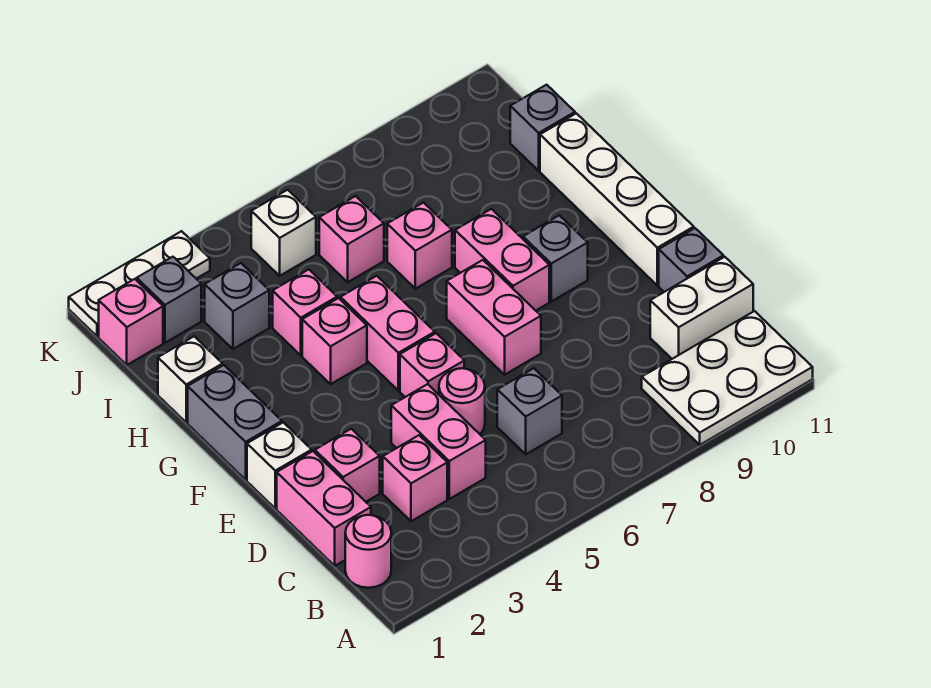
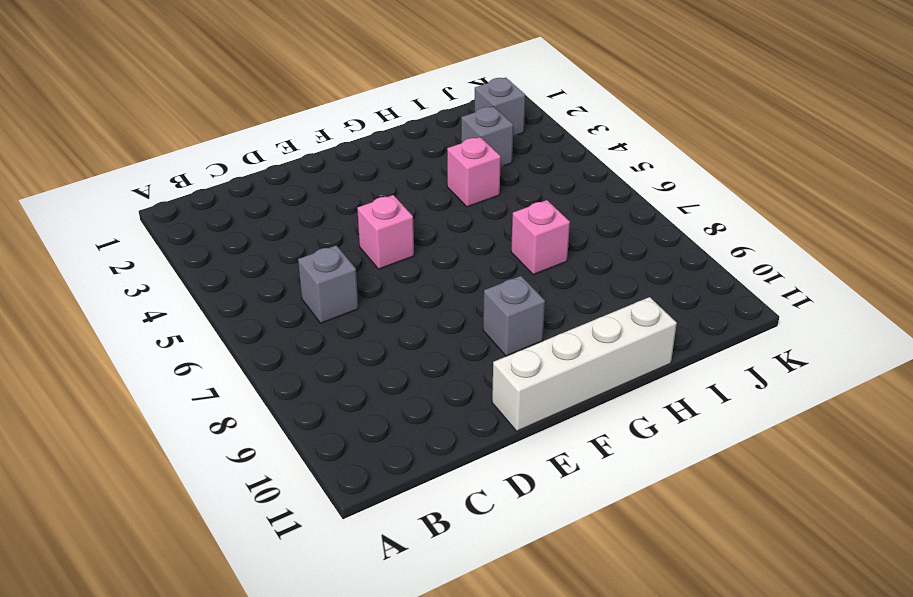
none -> white plate A9:B11 level 1
none -> pink round brick B1 level 1
none -> pink brick C1:D1 level 1

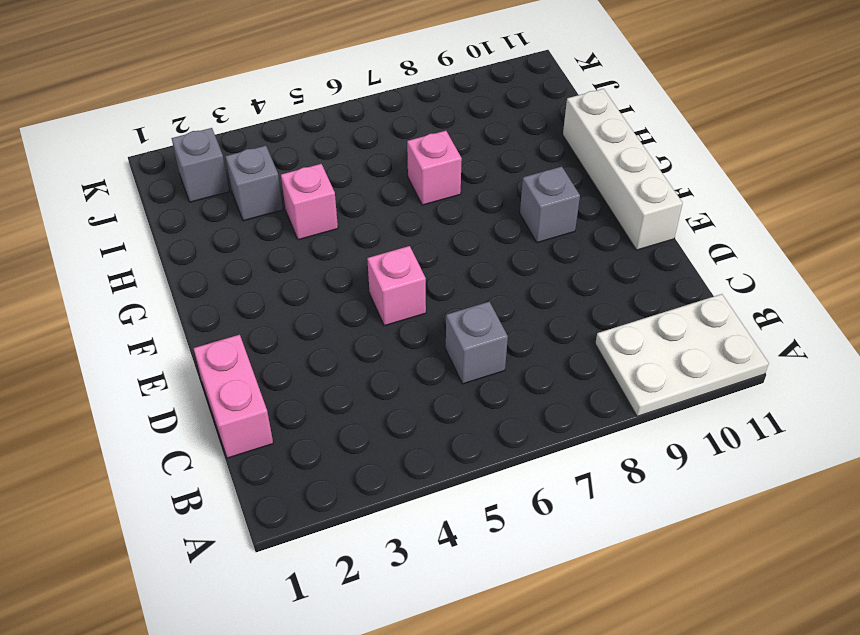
none -> pink round brick B1 level 1
none -> pink brick C3 level 1
none -> pink brick C4:D4 level 1

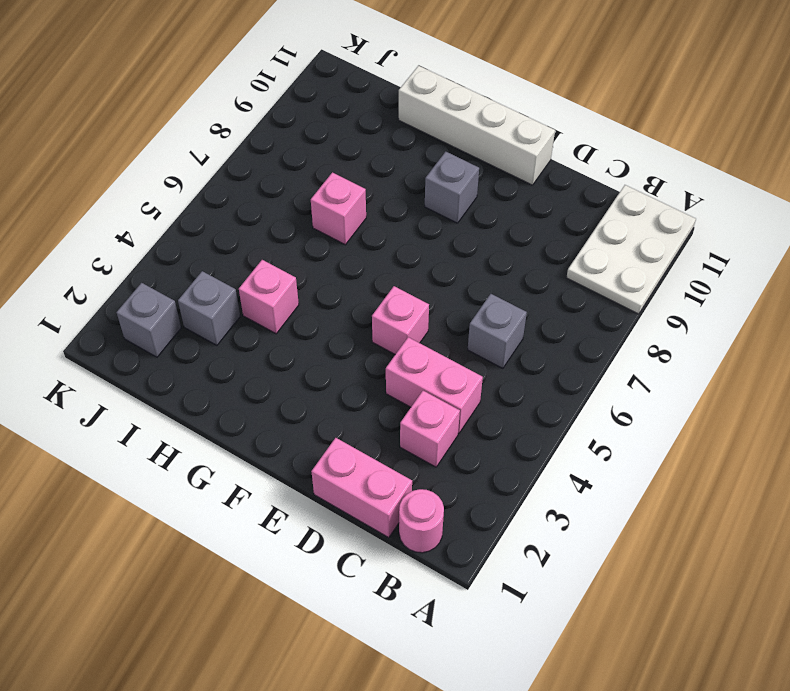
none -> white brick C10:C11 level 1
none -> pink brick D2 level 1
none -> pink round brick D5 level 1

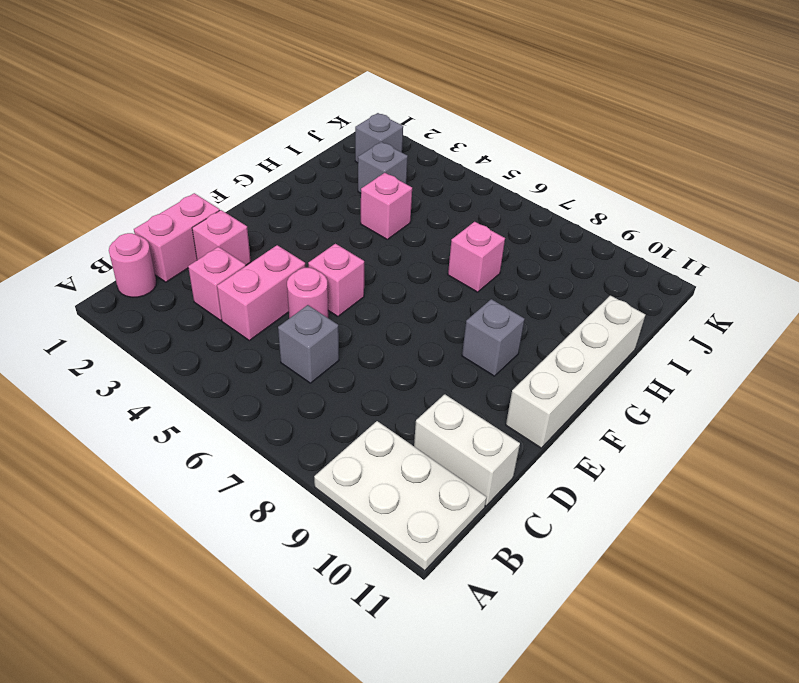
none -> grey brick D11 level 1
none -> white brick E1 level 1
none -> pink brick E7:F7 level 1

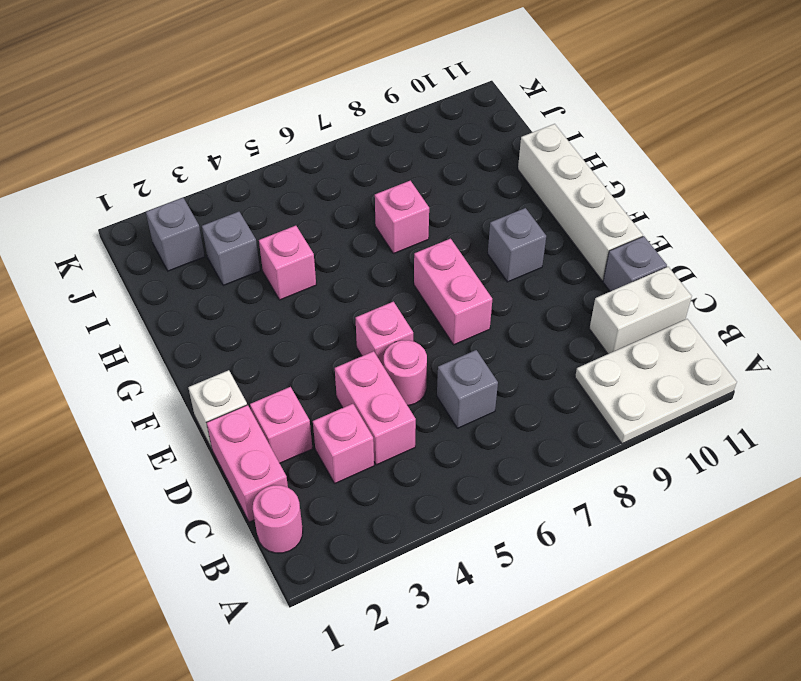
none -> grey brick F1:G1 level 1
none -> pink brick F5:G5 level 1
none -> pink brick F8:G8 level 1

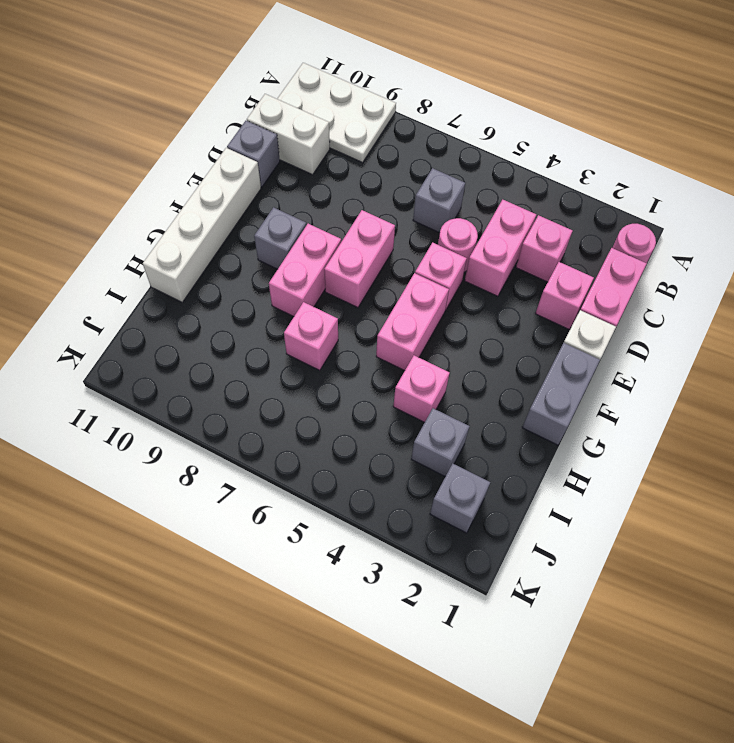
none -> pink brick G4 level 1
none -> white brick H1 level 1
none -> pink brick I6 level 1

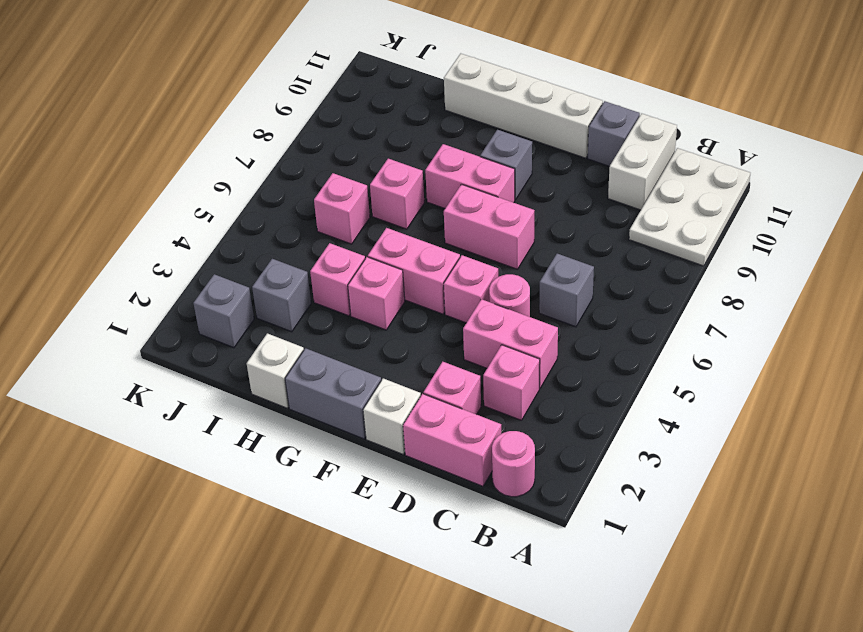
none -> grey brick I11 level 1
none -> pink brick J1 level 1
none -> white brick J5 level 1

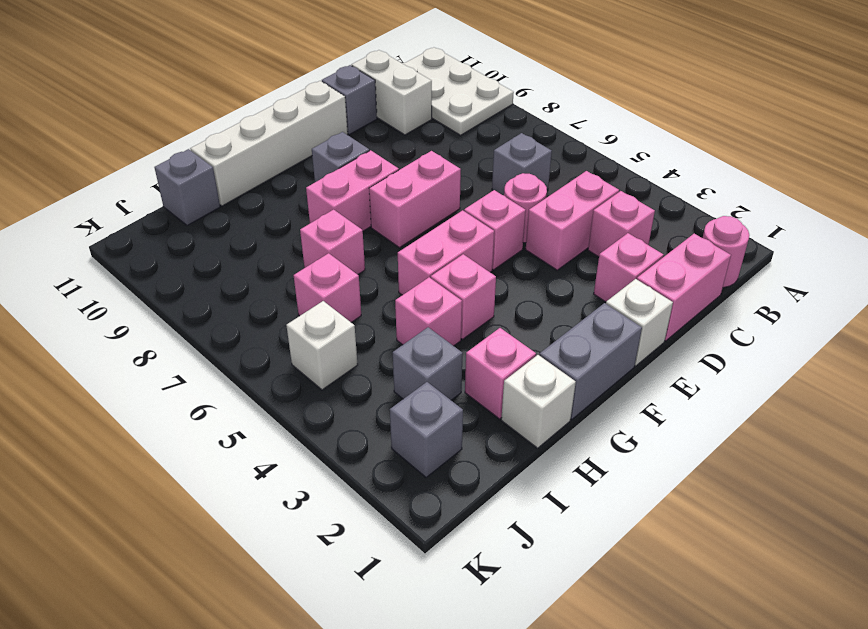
pink brick H2 level 1 -> pink brick J1 level 1
none -> white plate K1:K3 level 1

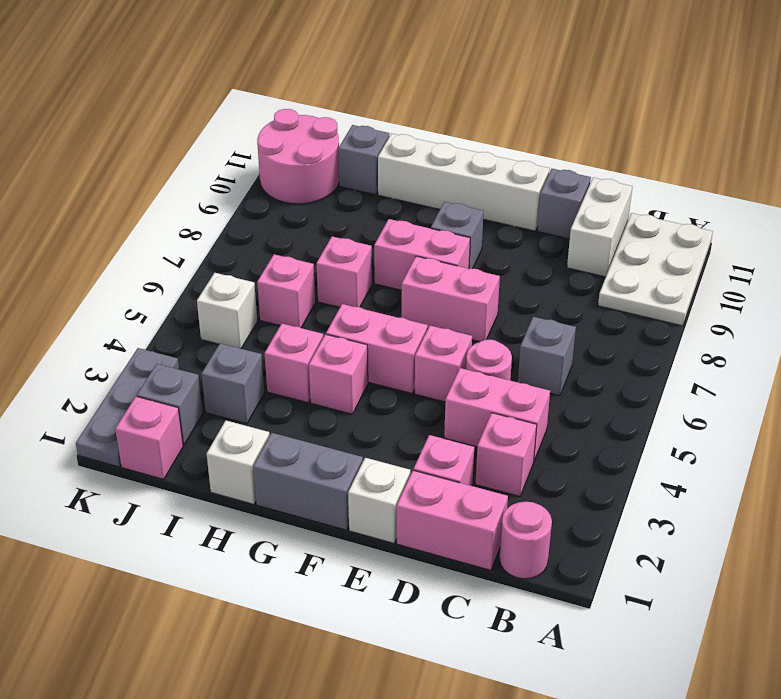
pink round brick J10:K11 level 1 -> none
grey plate K1:K3 level 1 -> white plate K1:K3 level 1

